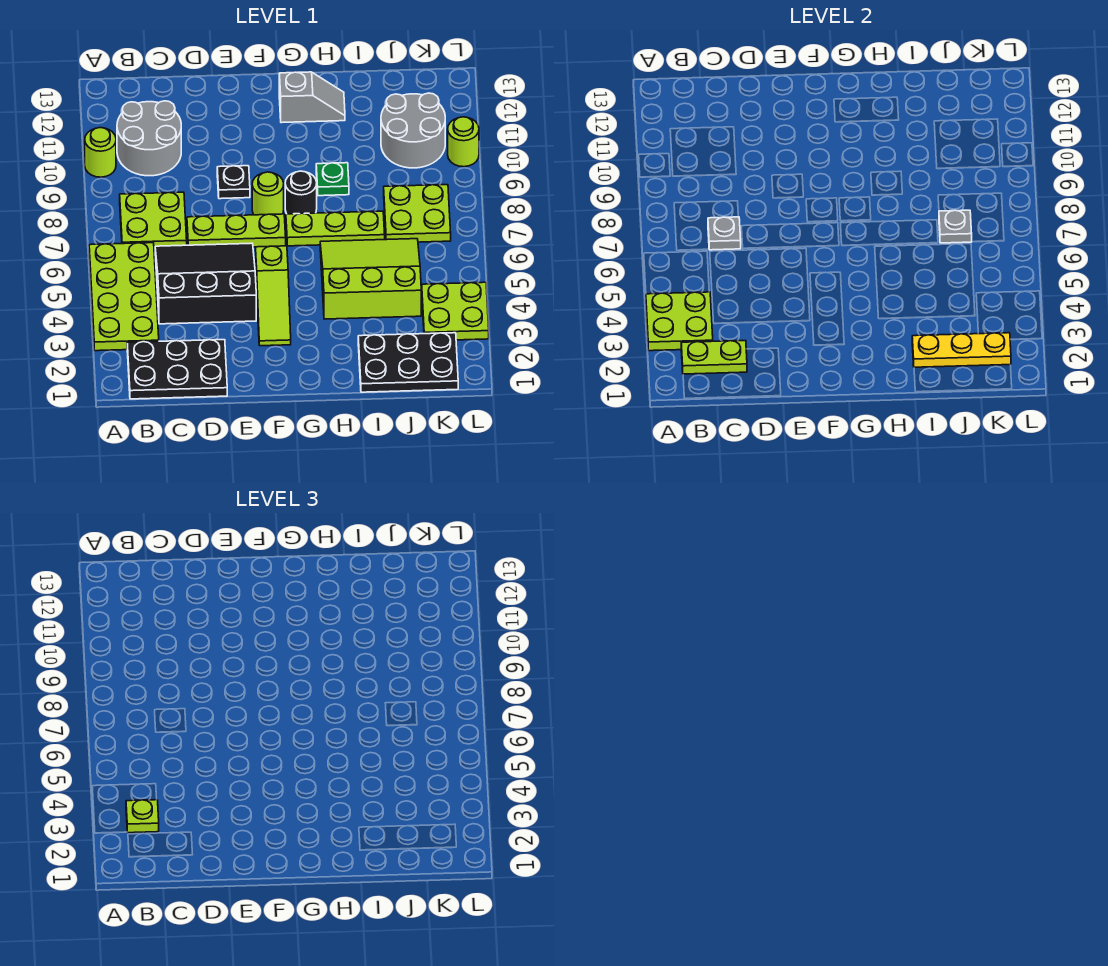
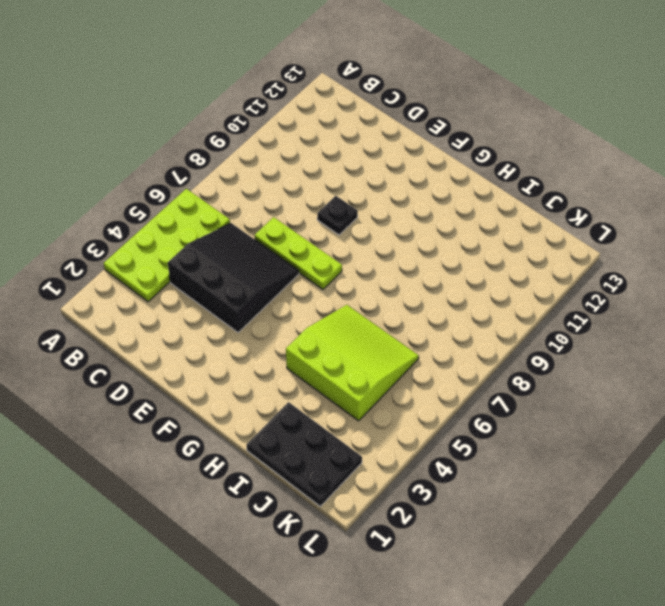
none -> lime round brick A10 level 1
none -> black plate B1:D2 level 1
none -> lime plate B7:C8 level 1

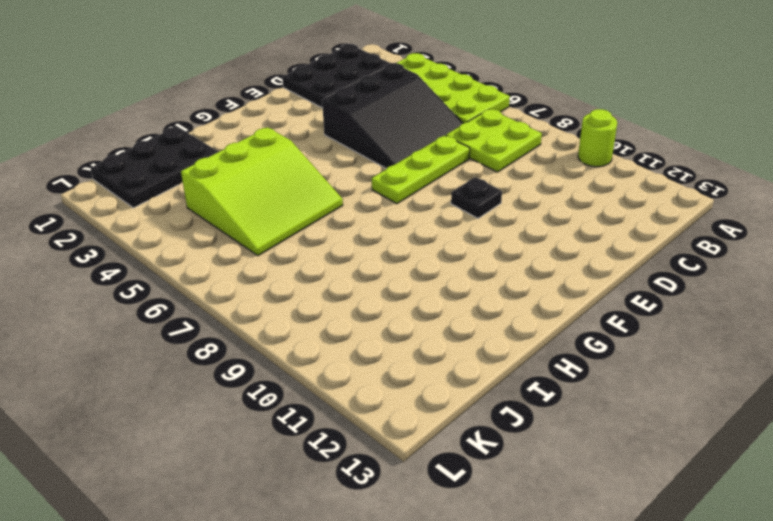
none -> grey round brick B10:C11 level 1
none -> lime slope F3:F5 level 1 top 5
none -> lime round brick F8 level 1

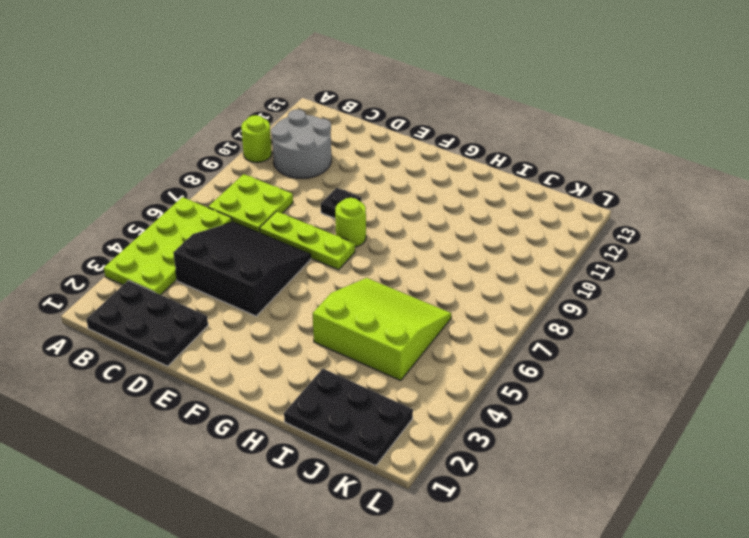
none -> lime slope F3:F5 level 1 top 5
none -> lime plate G7:I7 level 1
none -> black round brick G8 level 1

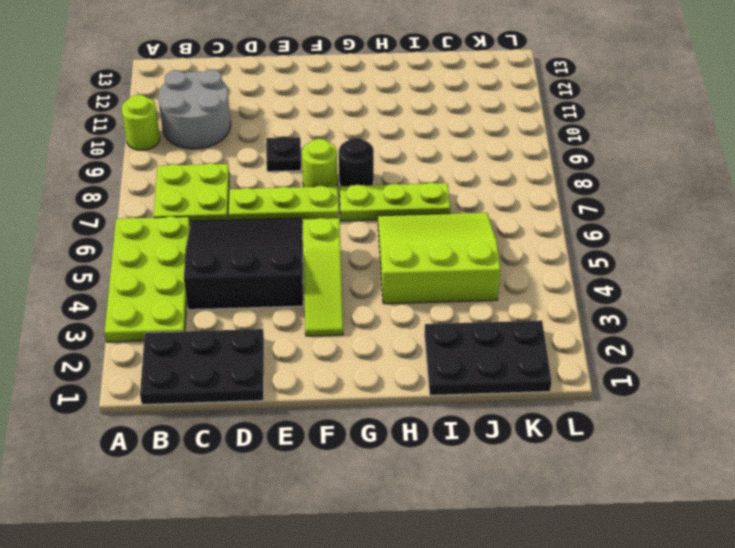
none -> grey slope G12:H12 level 1 top G
none -> green plate H9 level 1
none -> lime plate J7:K8 level 1

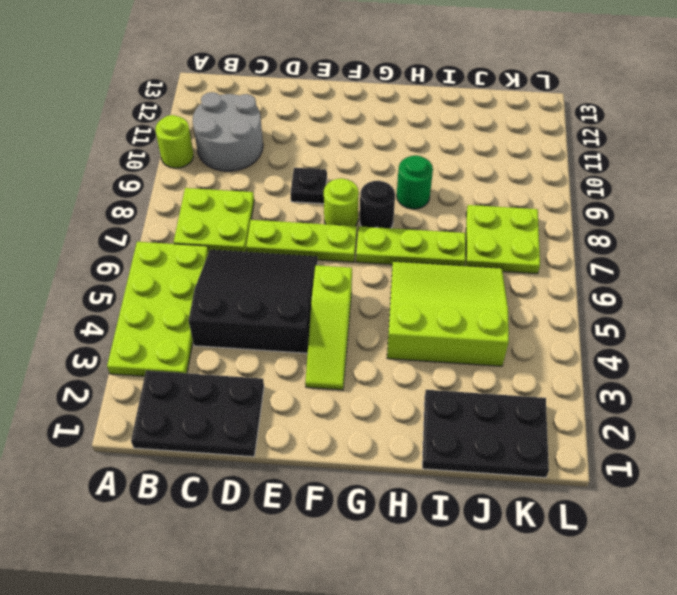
green round brick H9 level 1 -> green plate H9 level 1
none -> grey slope G12:H12 level 1 top G
none -> grey round brick J10:K11 level 1
none -> lime plate K3:L4 level 1

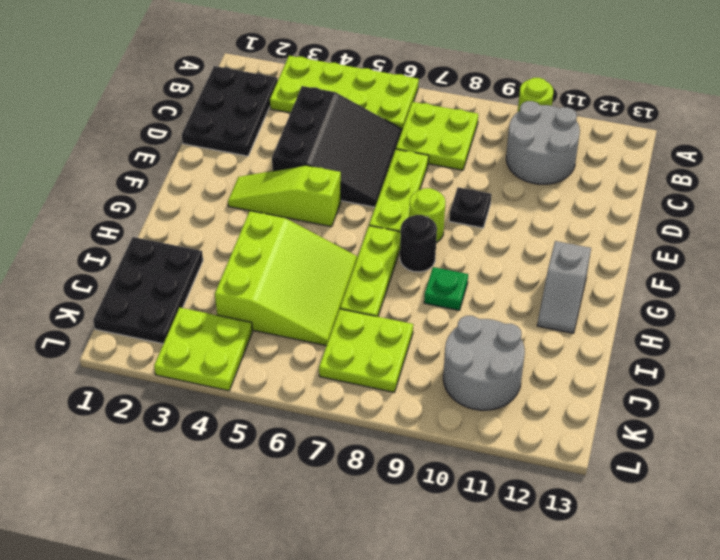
none -> lime round brick L10 level 1
none -> lime plate A3:B4 level 2
none -> lime plate B2:C2 level 2

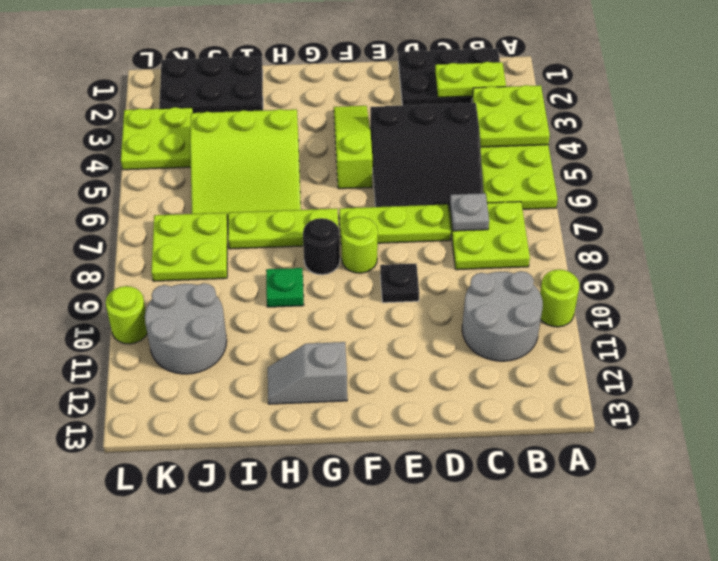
none -> yellow plate I2:K2 level 2
none -> grey plate J7 level 2
none -> lime plate B3 level 3

